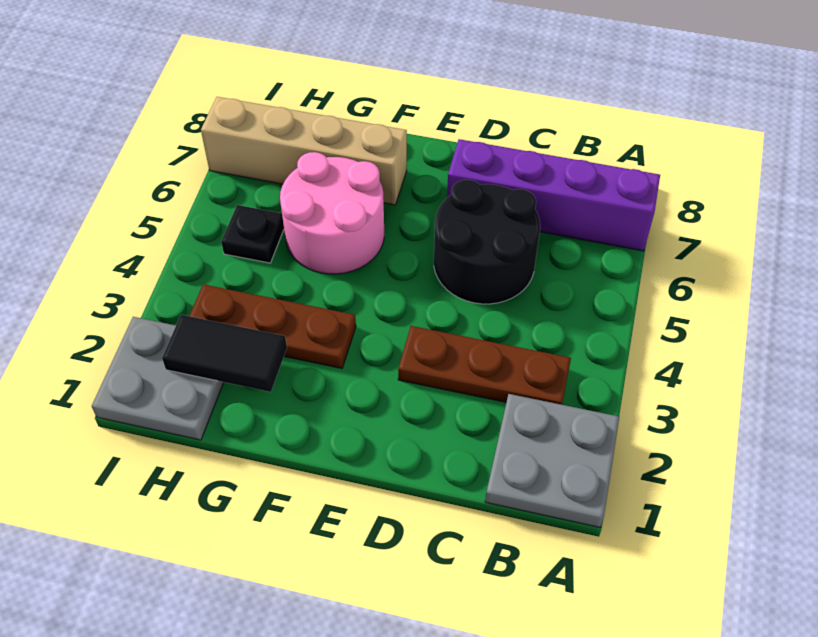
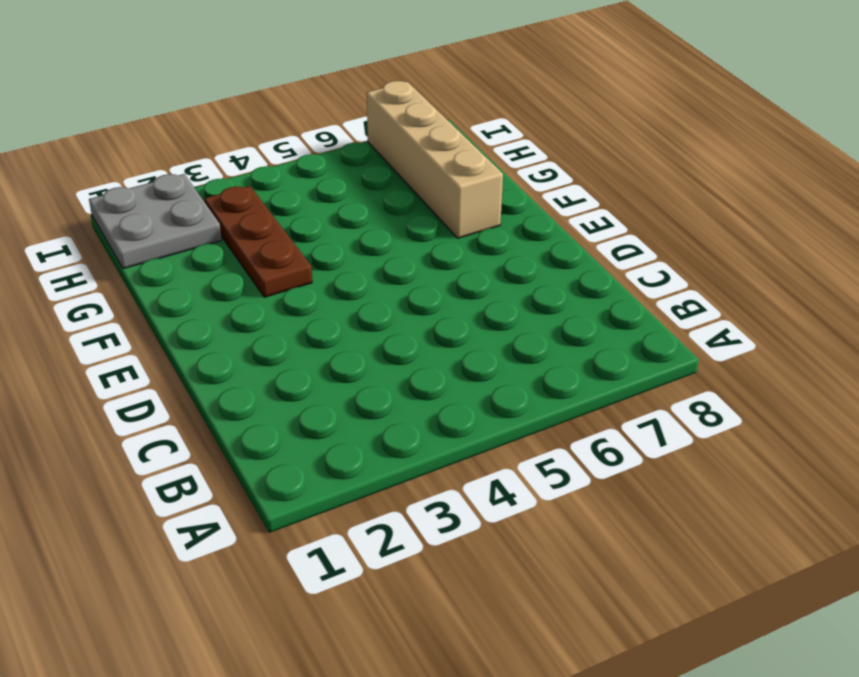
none -> grey plate A1:B2 level 1
none -> purple brick A7:D7 level 1

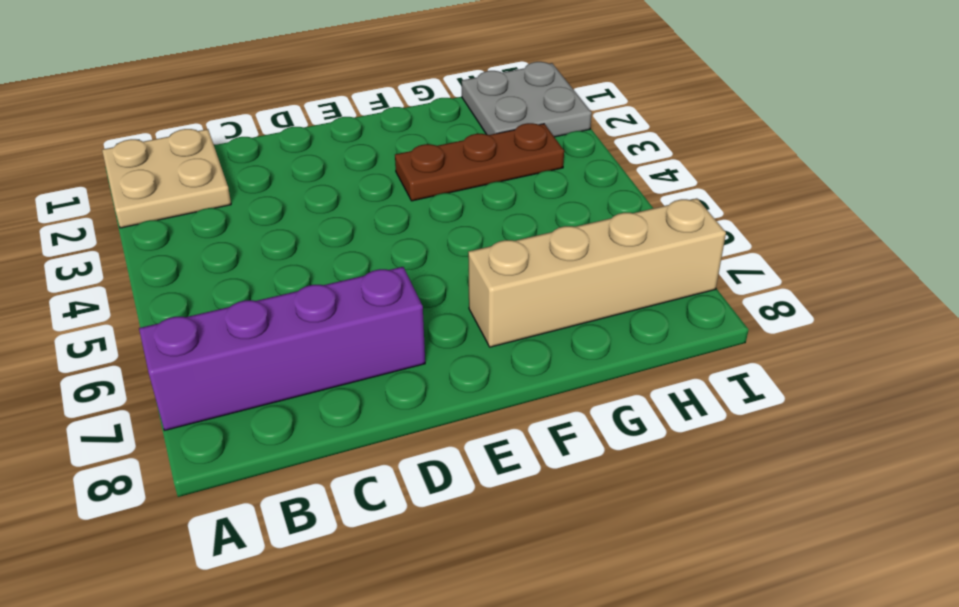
tan plate A1:B2 level 1 -> grey plate A1:B2 level 1
none -> brown plate B3:D3 level 1
none -> black round brick C5:D6 level 1

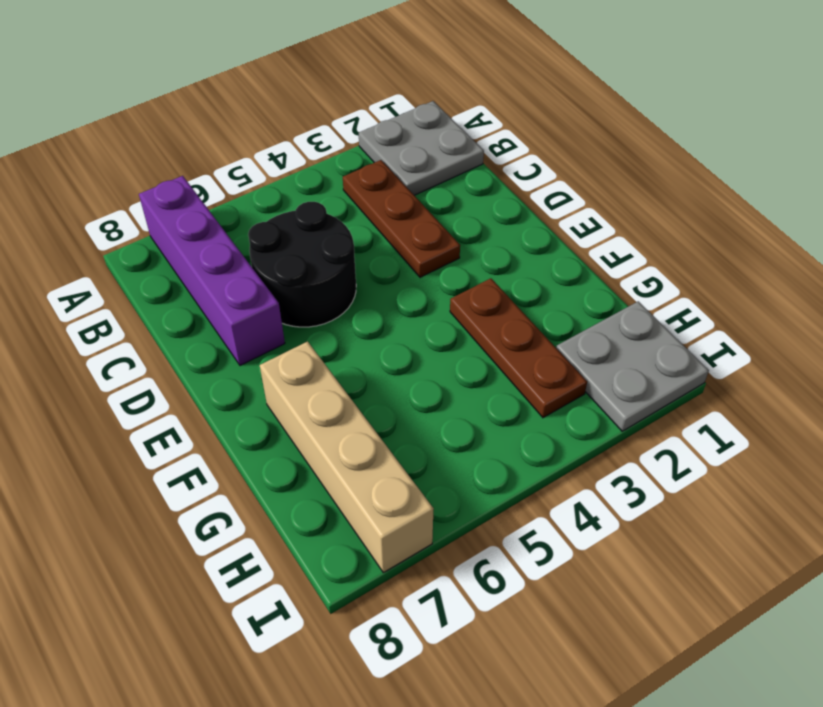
none -> pink round brick F5:G6 level 1
none -> black plate H5 level 1

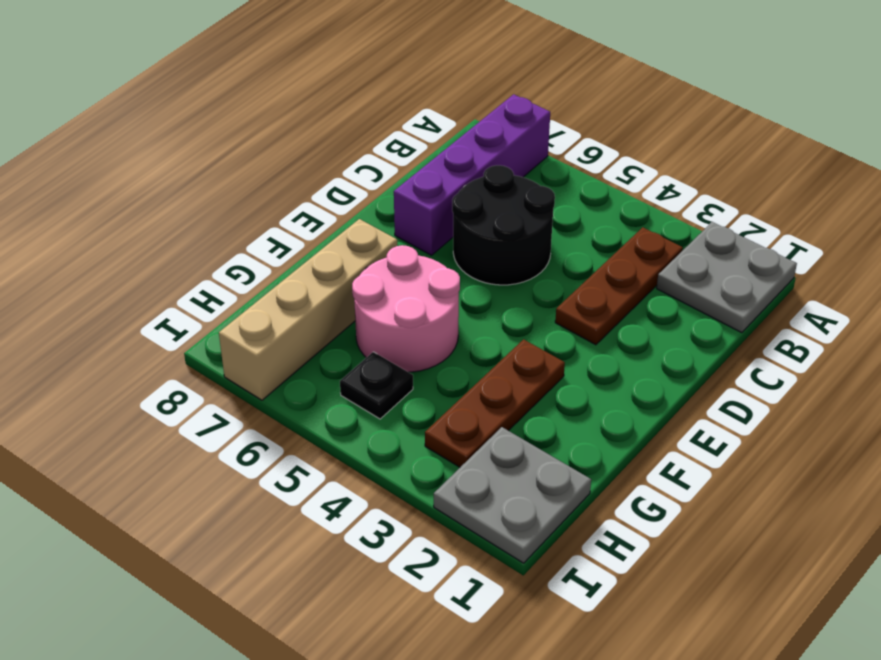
none -> black tile G2:H2 level 2

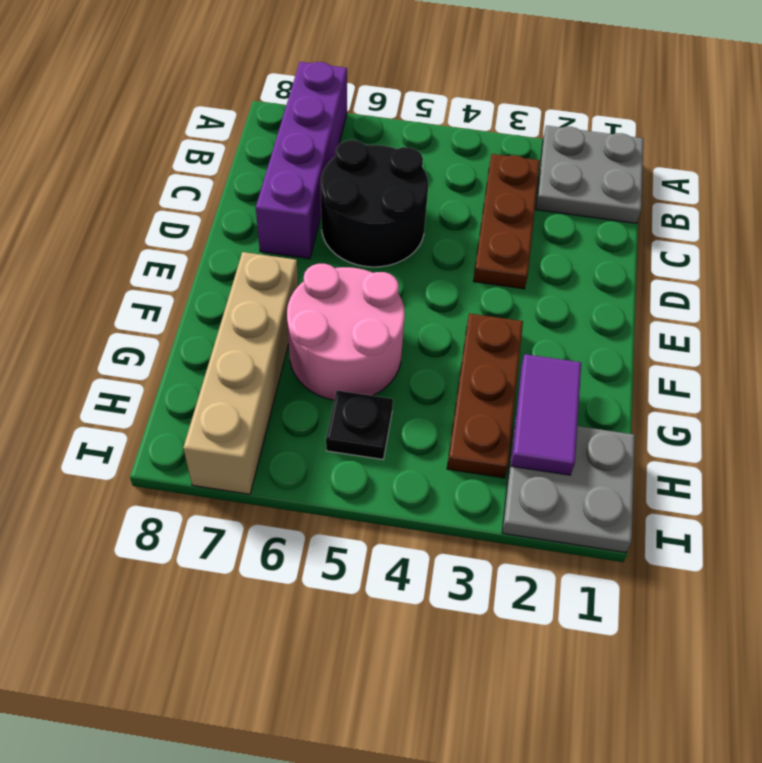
purple tile G2:H2 level 2 -> black tile G2:H2 level 2

